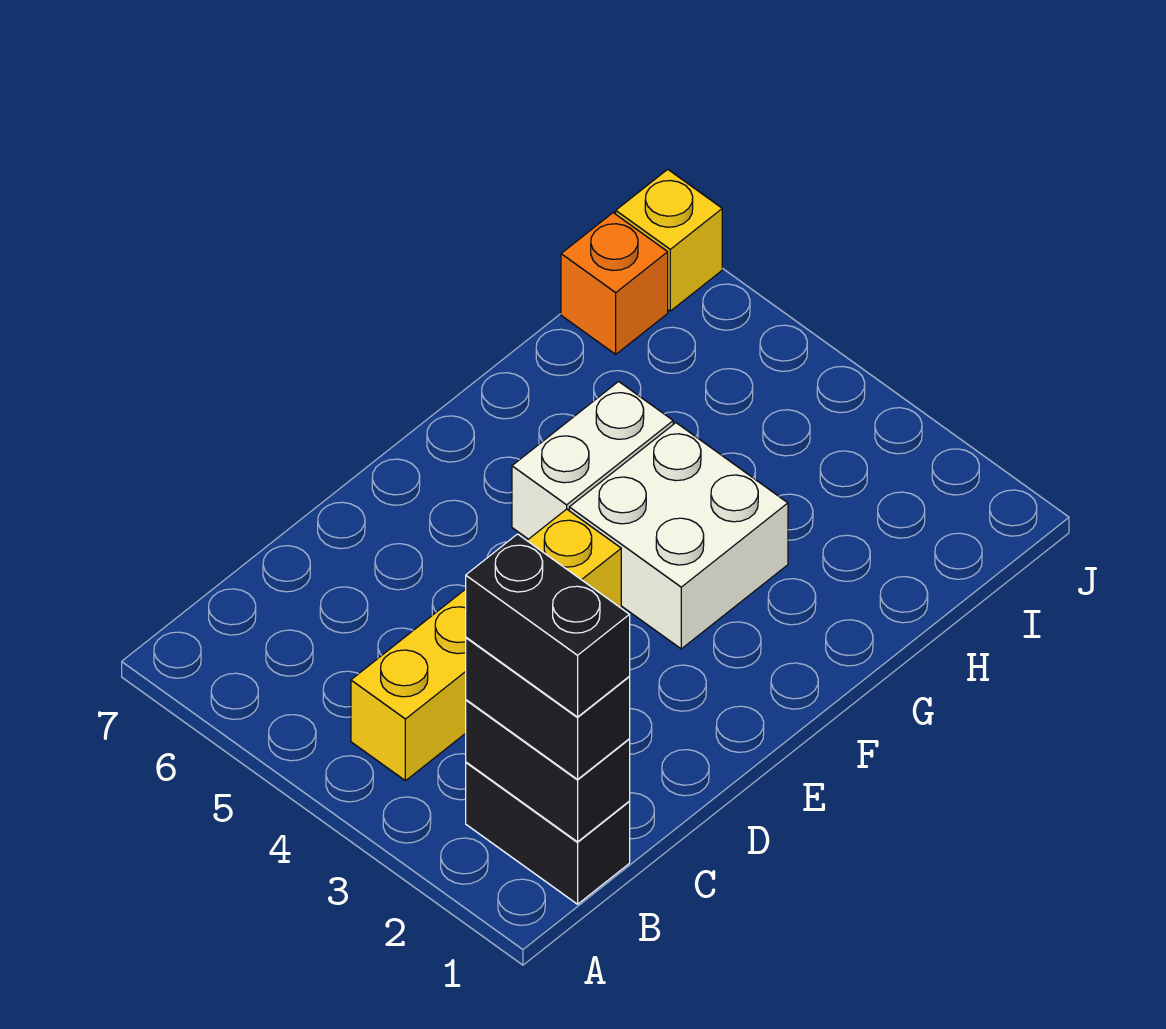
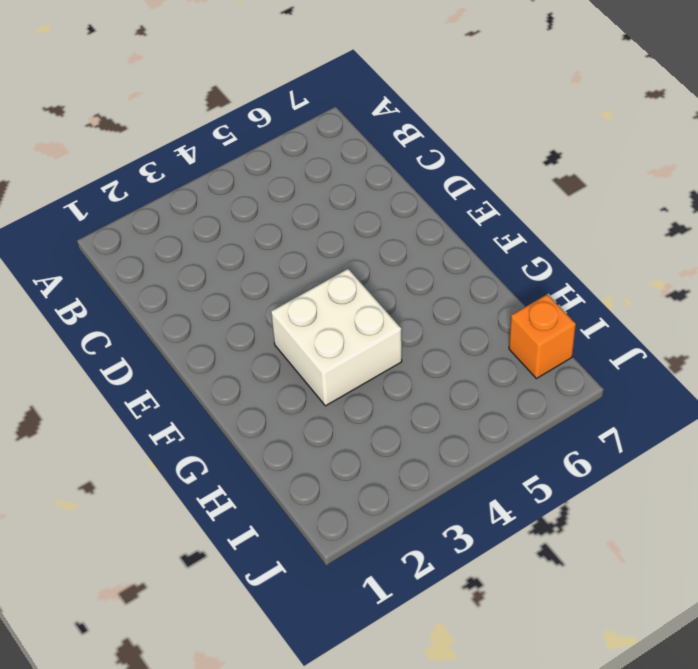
none -> black brick B1:B2 level 1
none -> yellow brick B4:E4 level 1

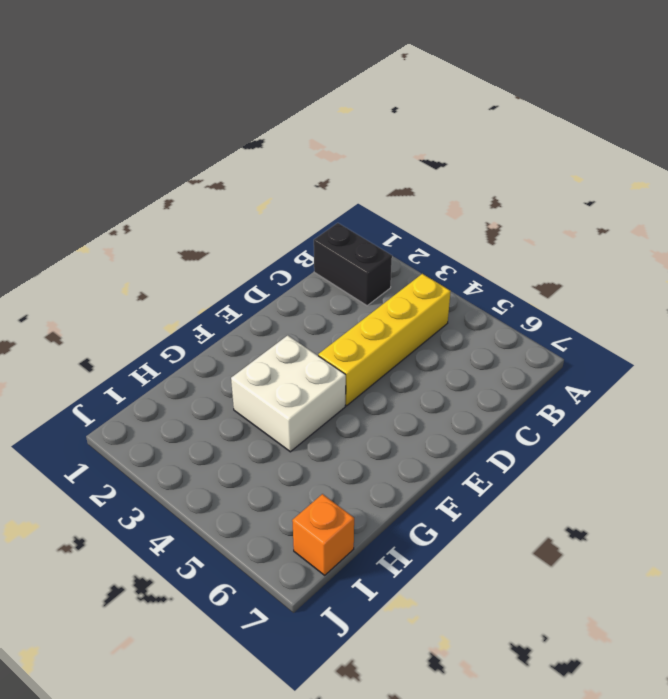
none -> white brick F5:G5 level 1
none -> yellow brick J7 level 1

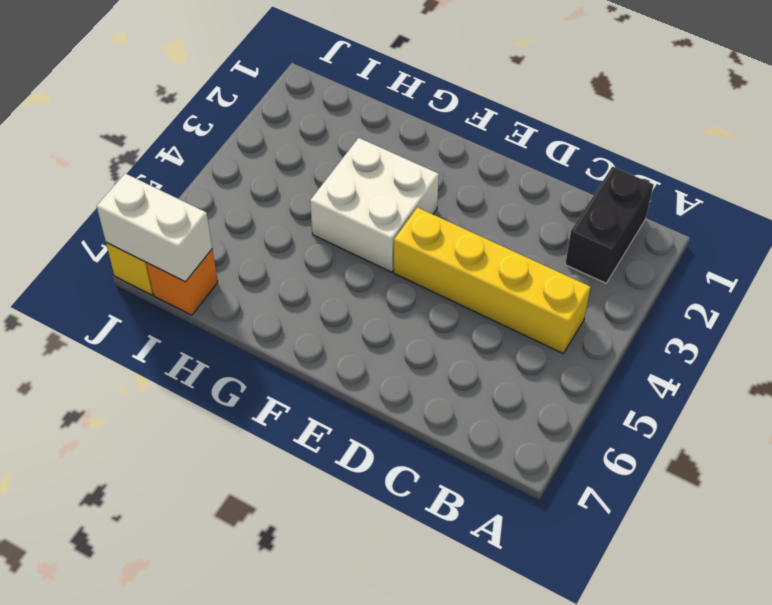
white brick I7:J7 level 2 -> white brick F5:G5 level 1
none -> black brick B1:B2 level 2
none -> black brick B1:B2 level 3

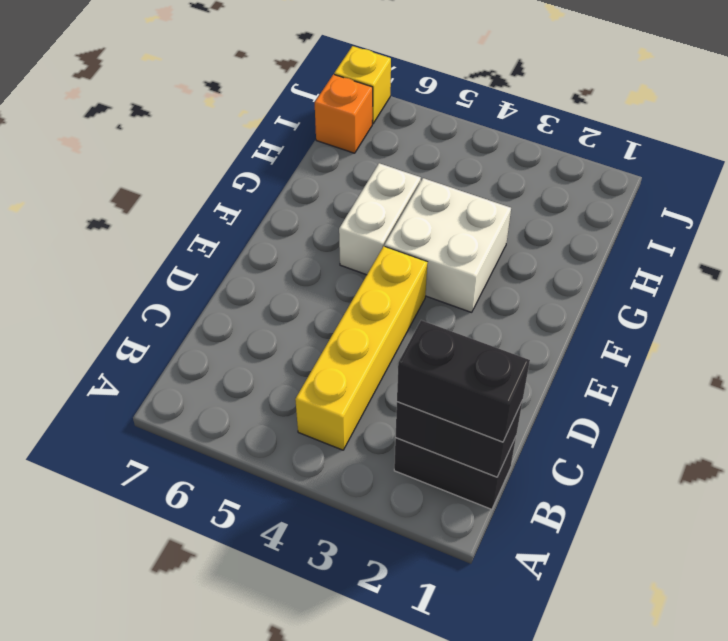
none -> black brick B1:B2 level 4

